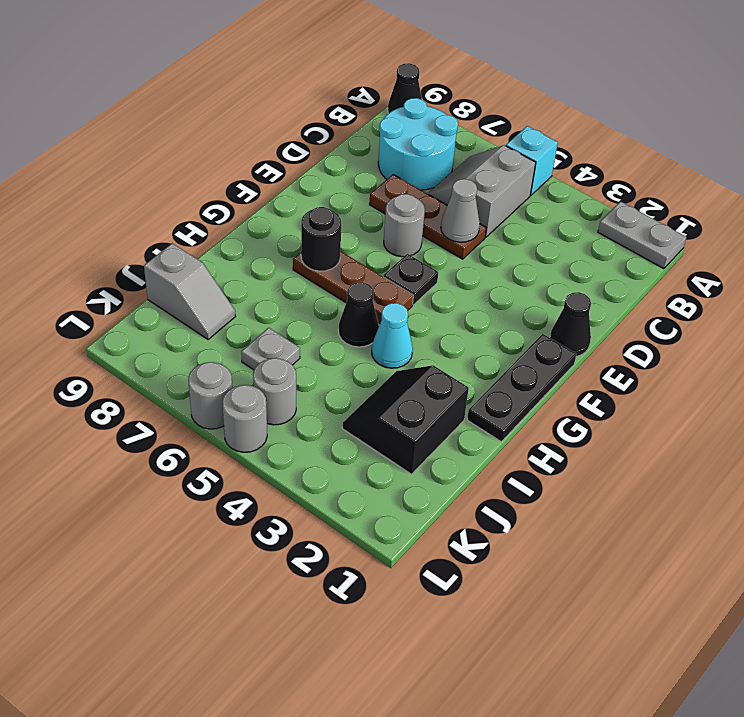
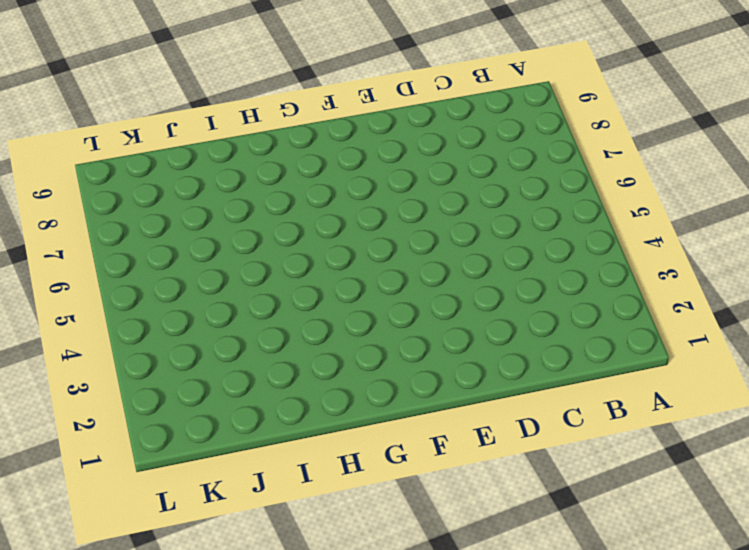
none -> grey plate A1:A2 level 1
none -> cyan brick A5 level 1
none -> black cone A9 level 1

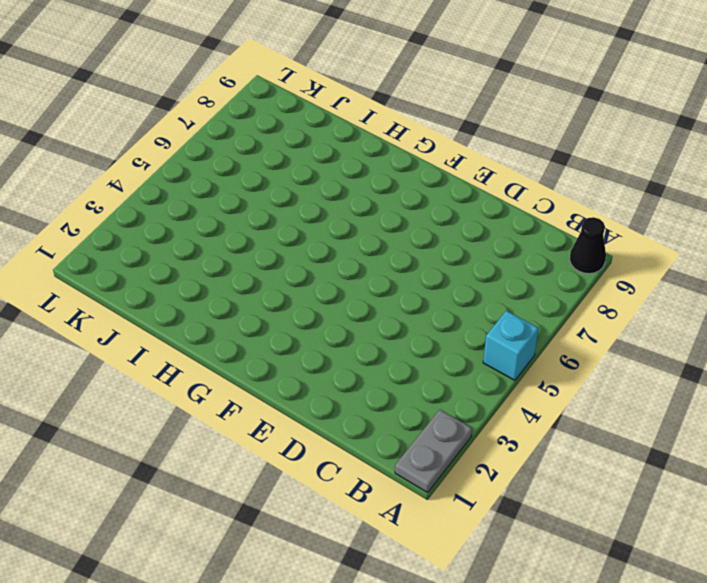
none -> grey slope B5:C6 level 1 top 5
none -> cyan round brick B7:C8 level 1
none -> brown plate D5:D7 level 1

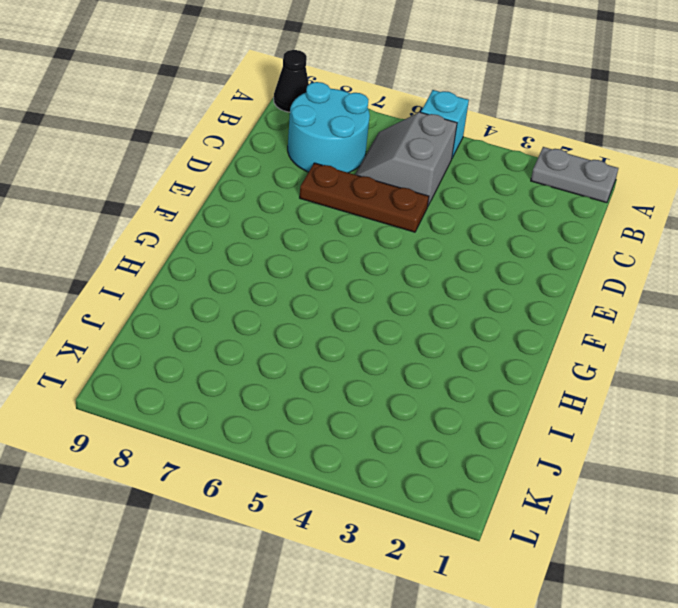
none -> black cone E1 level 1
none -> grey round brick E6 level 1
none -> black plate F1:H1 level 1

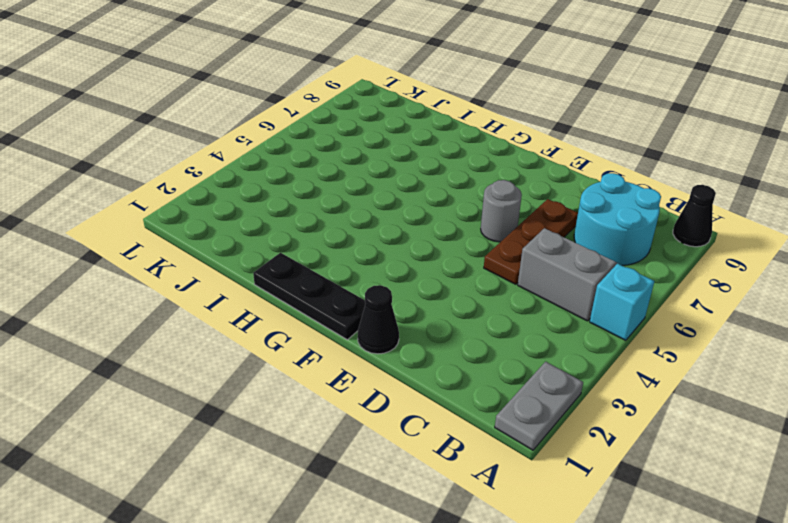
none -> black plate F5 level 1
none -> brown plate G5:G7 level 1
none -> cyan cone H4 level 1

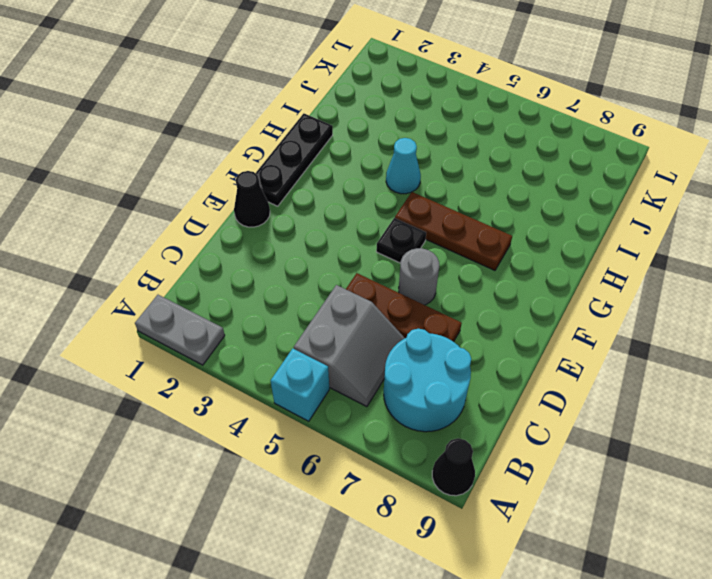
none -> black cone H5 level 1
none -> black slope I2:J3 level 1 top 2
none -> grey plate J6 level 1

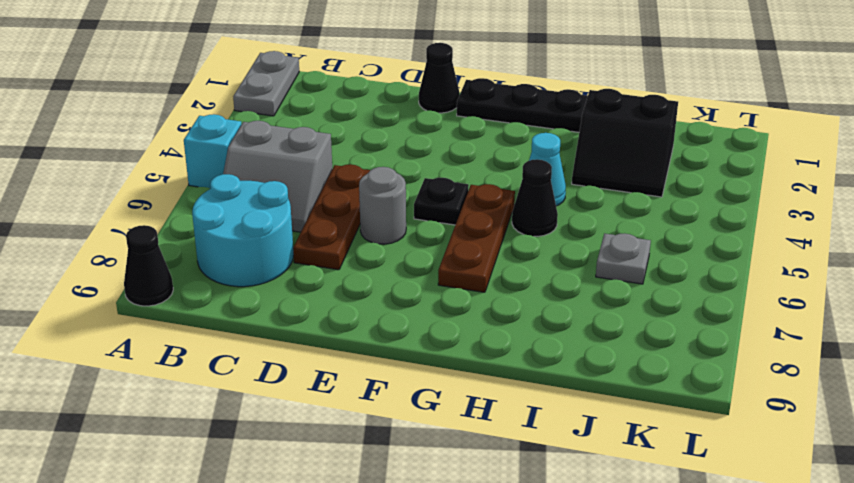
none -> grey slope J8:J9 level 1 top 9
none -> grey round brick K5 level 1
none -> grey round brick L5 level 1

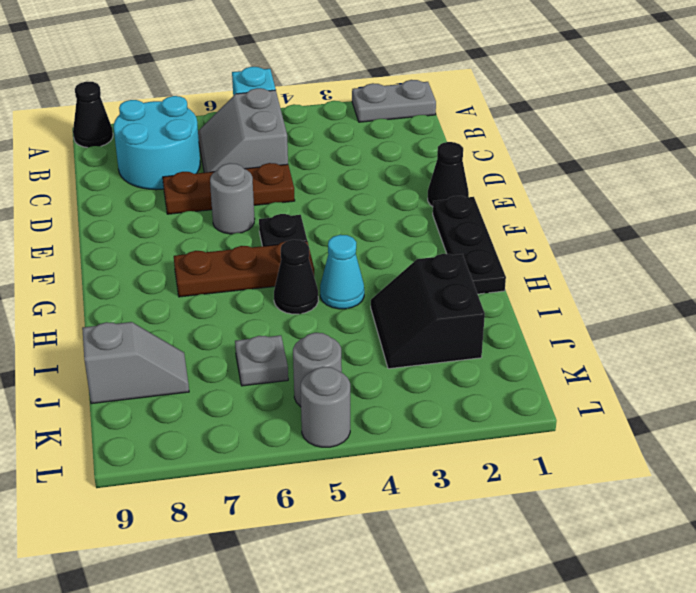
none -> grey round brick L6 level 1
none -> grey cone D5 level 2
none -> black round brick G7 level 2

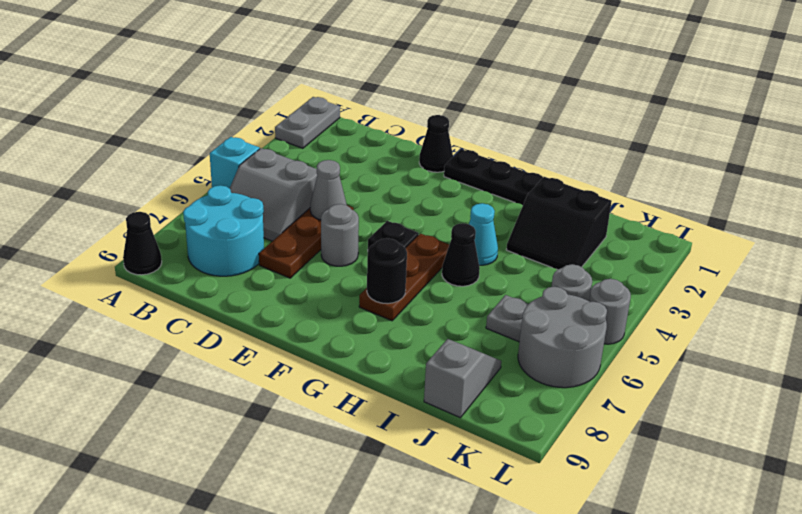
grey round brick K6:L7 level 1 -> grey round brick L6 level 1

